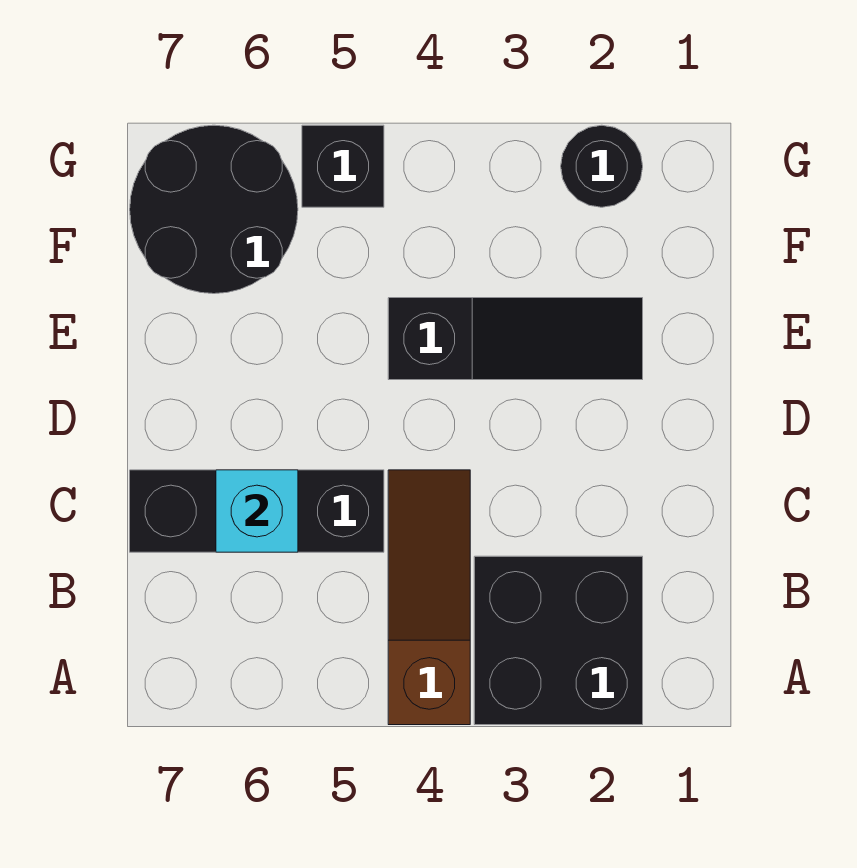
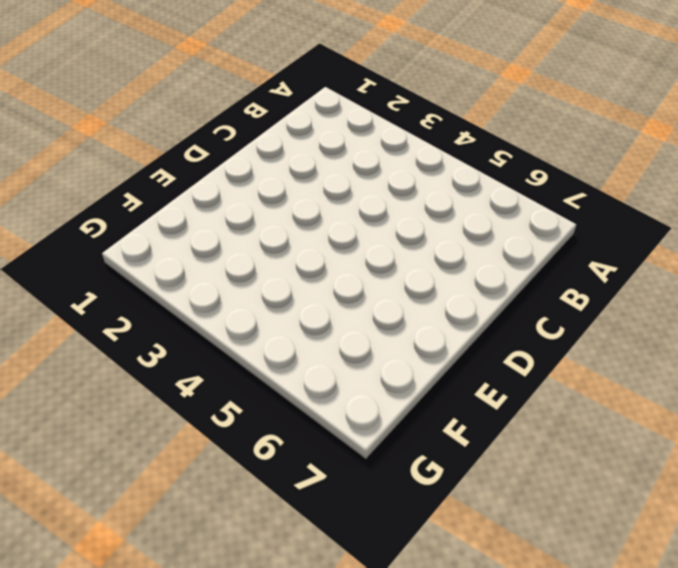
none -> black brick A2:B3 level 1
none -> brown slope A4:C4 level 1 top A

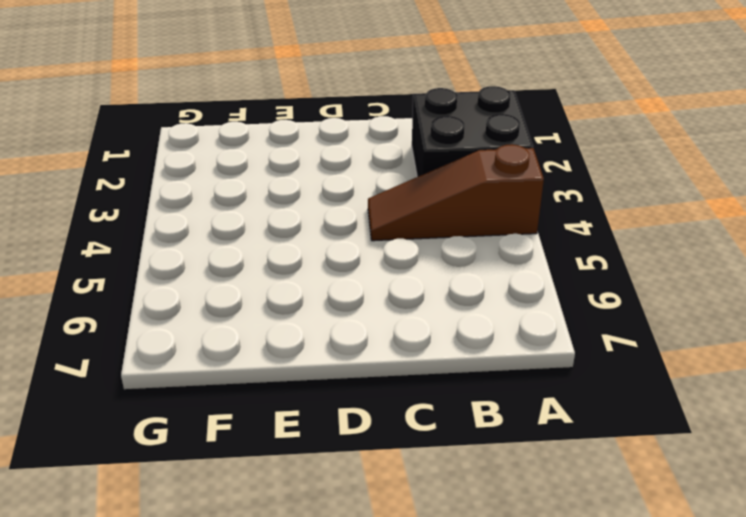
none -> black brick C5:C7 level 1
none -> black slope E2:E4 level 1 top 4

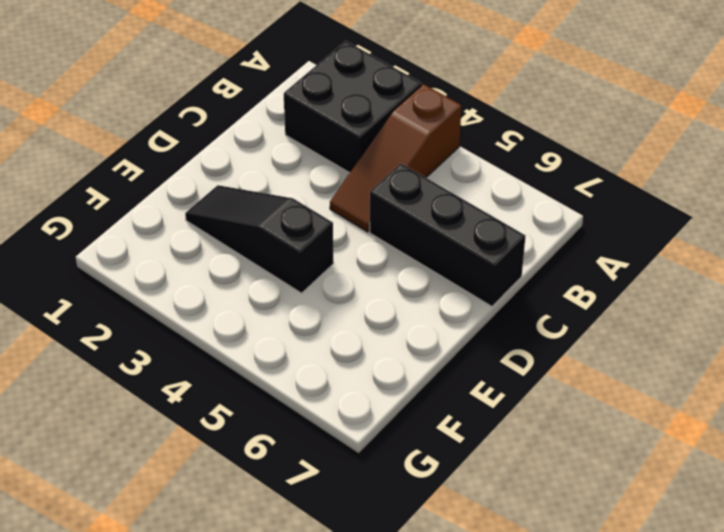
none -> black round brick F6:G7 level 1
none -> black round brick G2 level 1

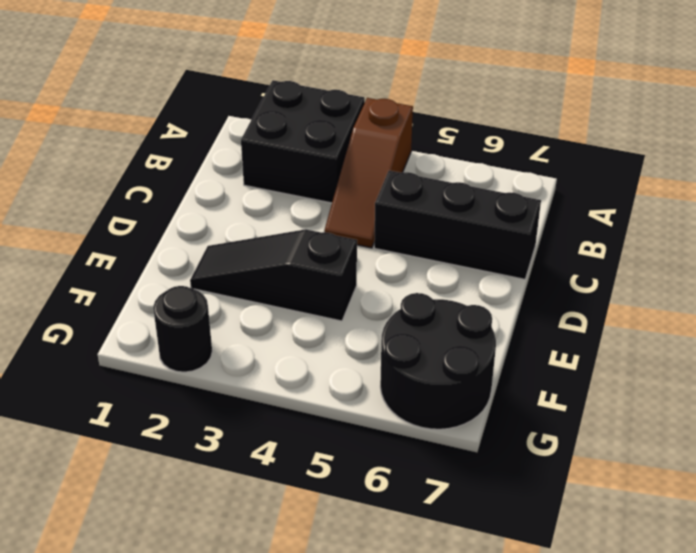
none -> black brick G5 level 1
none -> cyan brick C6 level 2

